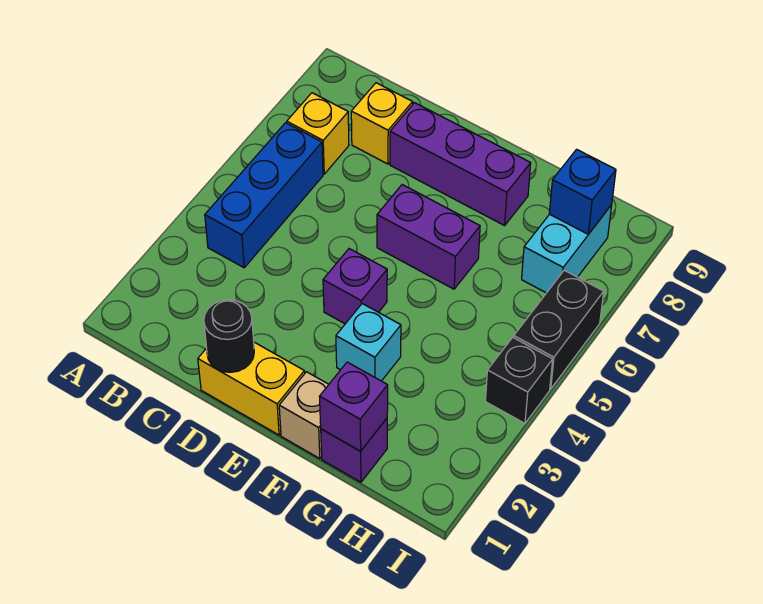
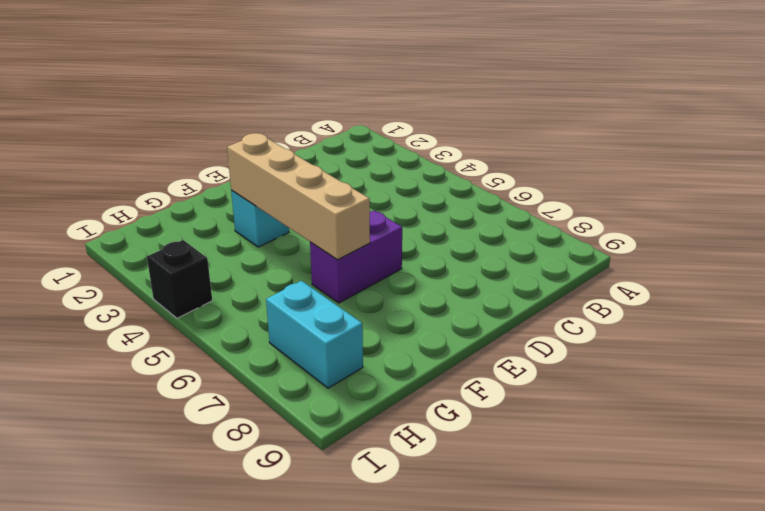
tan brick F3:F6 level 2 -> none
none -> blue brick B4:B6 level 1
none -> yellow brick B7 level 1
none -> yellow brick C8 level 1

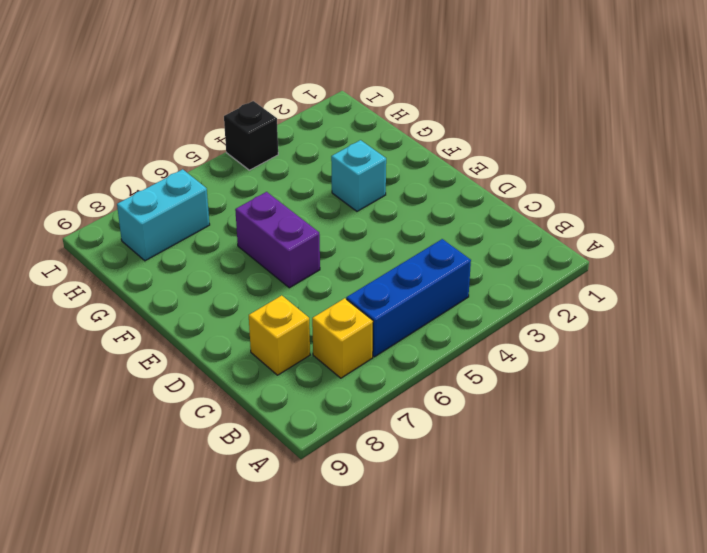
none -> yellow brick D1:E1 level 1
none -> purple brick D8:F8 level 1
none -> purple brick E4 level 1

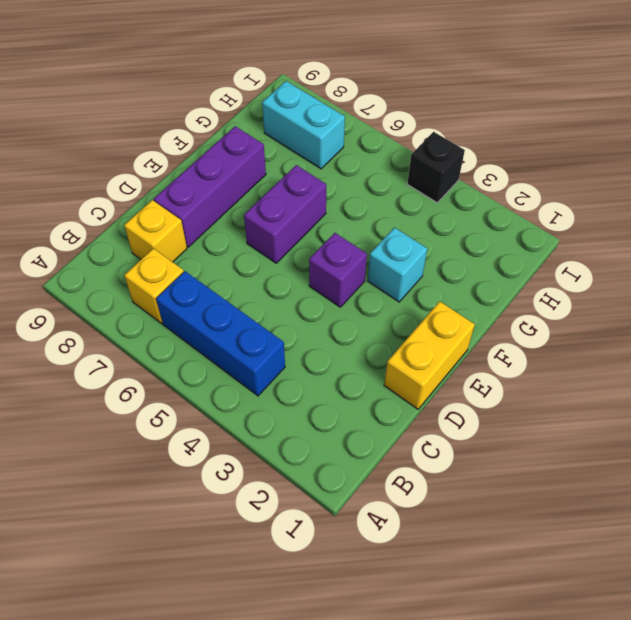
none -> tan brick F1 level 1
none -> purple brick G1 level 1
none -> black brick I5:I6 level 1

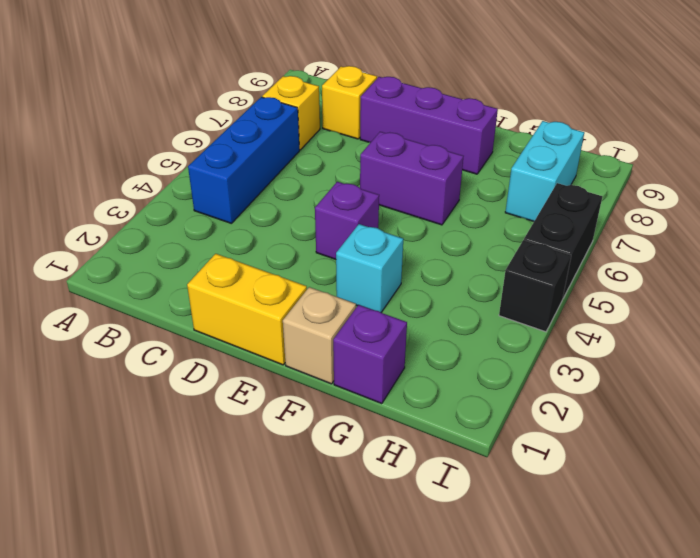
none -> black round brick D1 level 2
none -> purple brick G1 level 2
none -> blue brick H8 level 2

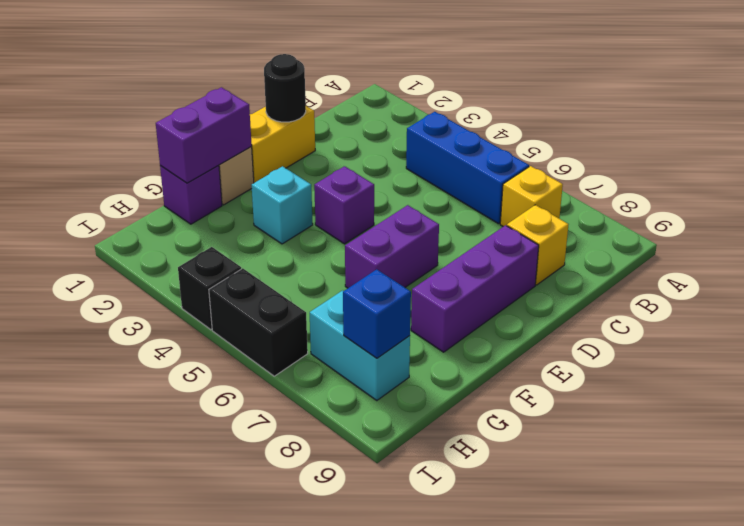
purple brick F1:G1 level 2 -> purple brick G1 level 2

